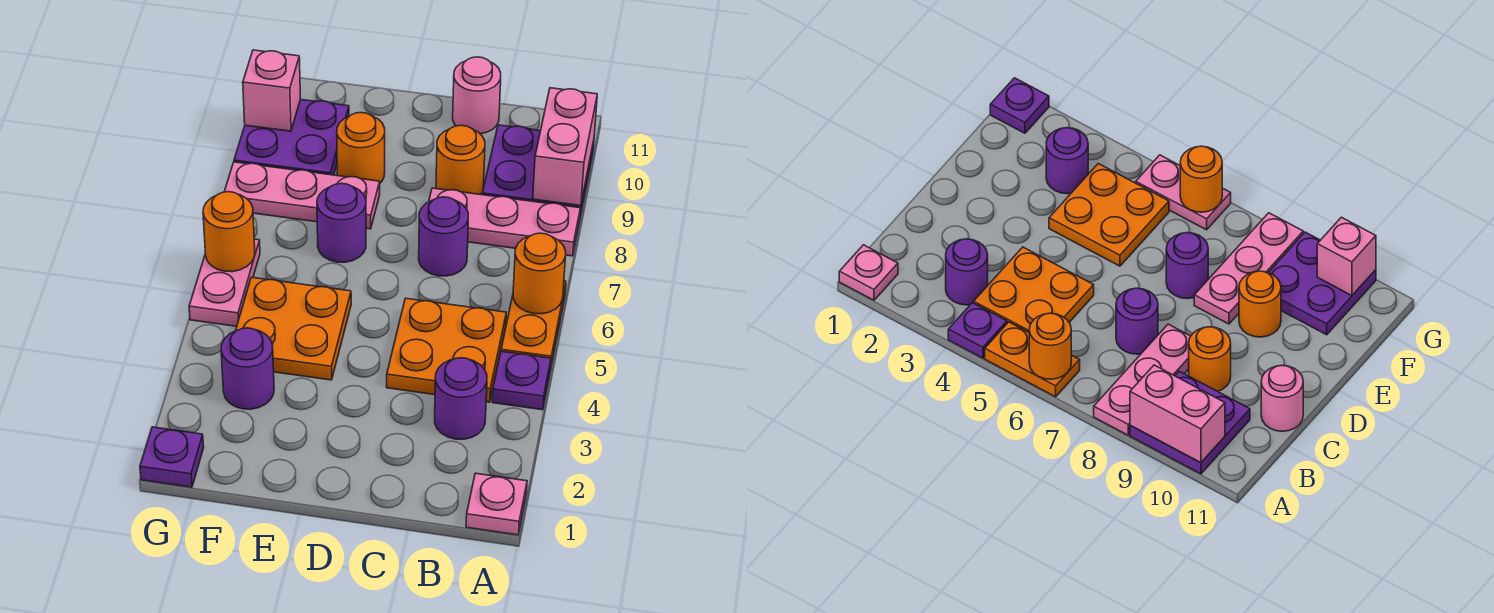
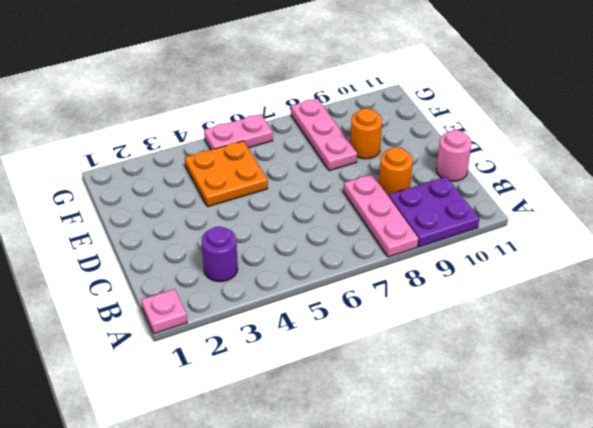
none -> purple plate A4 level 1
none -> orange plate A5:A6 level 1
none -> orange plate B4:C5 level 1

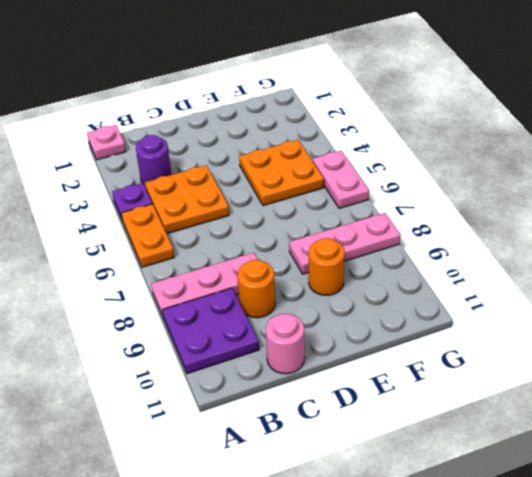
none -> purple round brick C7 level 1
none -> purple round brick E7 level 1
none -> purple round brick F3 level 1

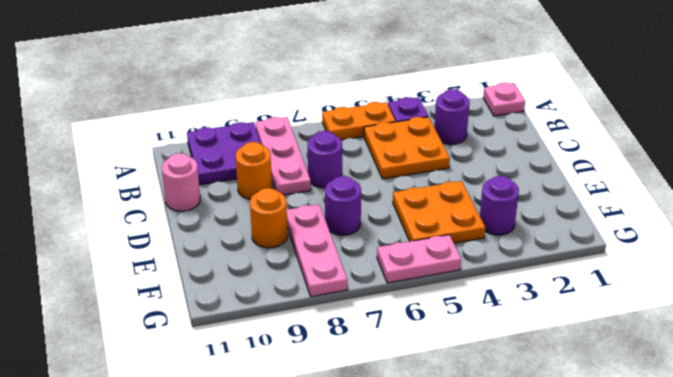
none -> purple plate F9:G10 level 1
none -> purple plate G1 level 1
none -> orange round brick A6 level 2

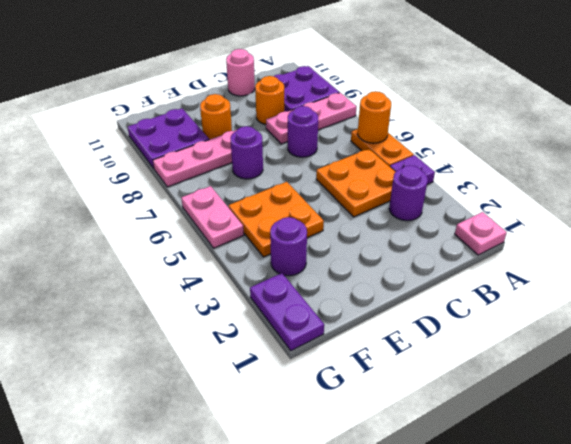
purple plate G1:G2 level 1 -> purple plate G1 level 1
none -> pink brick A9:A10 level 2
none -> orange round brick G6 level 2
none -> pink brick G10 level 2

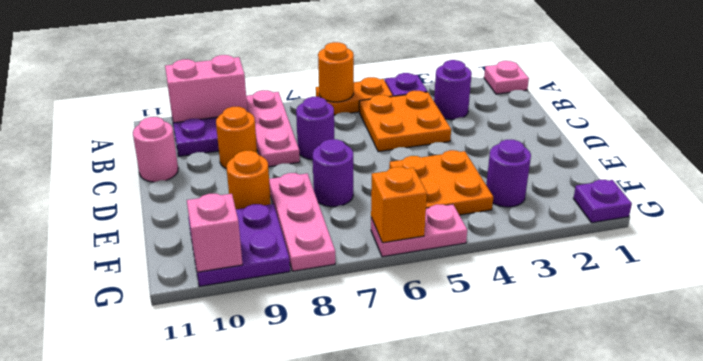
orange brick G6 level 2 -> orange round brick G6 level 2

